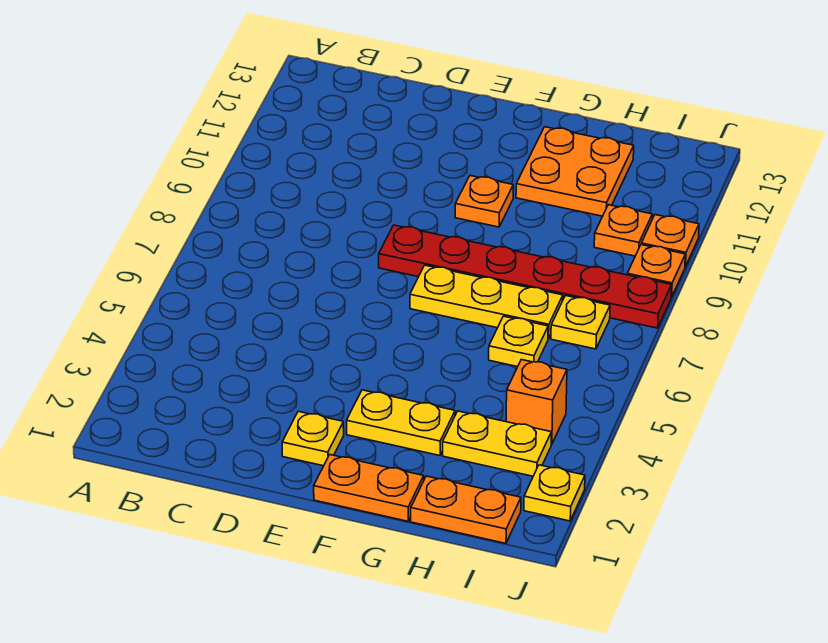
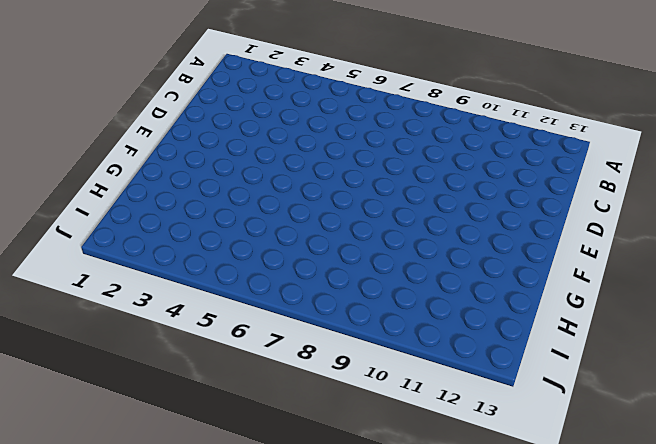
none -> yellow plate E2 level 1
none -> red plate E8:J8 level 1
none -> orange plate F1:G1 level 1

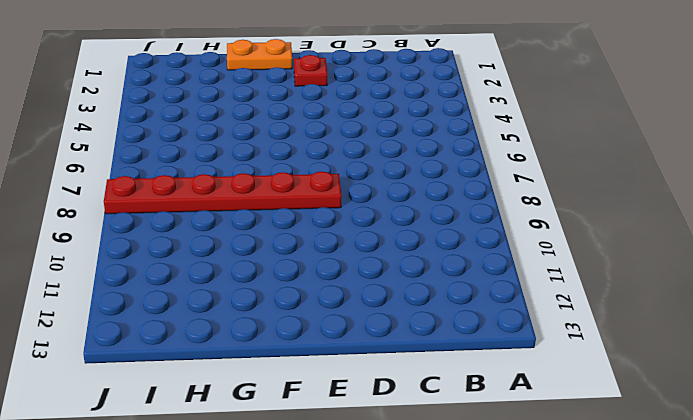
red plate E2 level 1 -> yellow plate E2 level 1
none -> yellow plate F3:G3 level 1
none -> yellow plate F7:H7 level 1
none -> orange plate F10 level 1

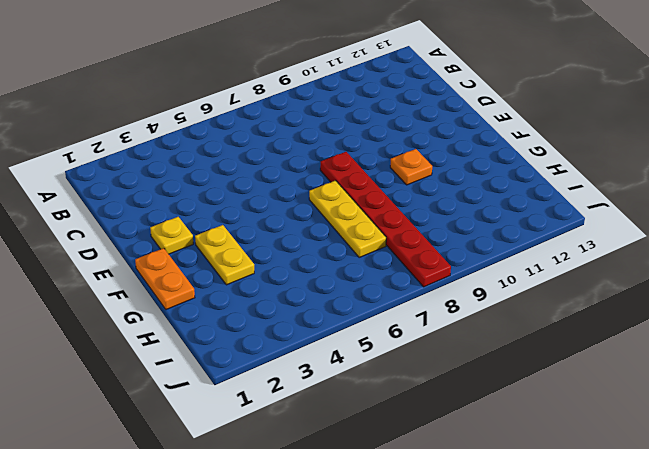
none -> orange plate G11:H12 level 1
none -> orange plate H1:I1 level 1
none -> yellow plate H3:I3 level 1

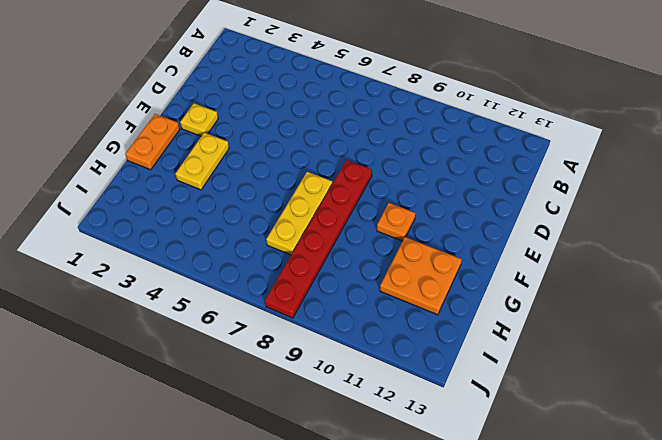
none -> orange plate H1:I1 level 1
none -> yellow plate H3:I3 level 1
none -> yellow plate H6 level 1

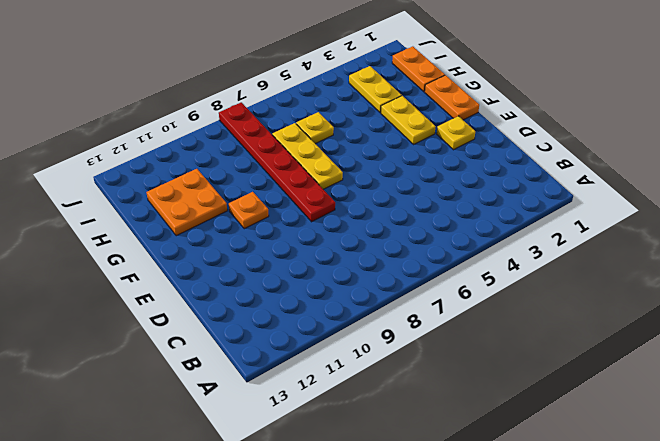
none -> orange brick I4 level 1
none -> yellow plate I7 level 1
none -> orange plate I10 level 1

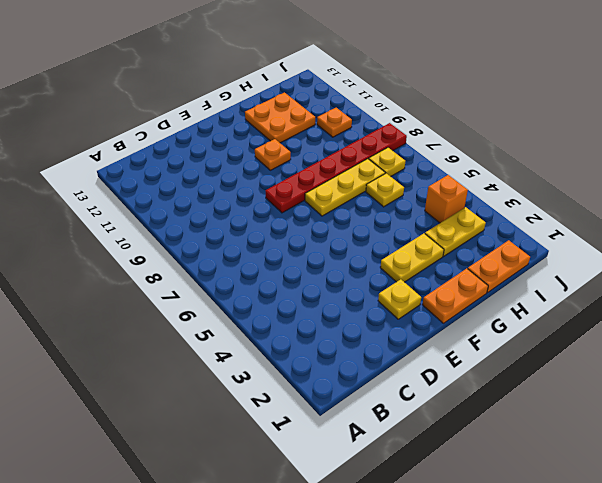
none -> yellow plate J2 level 1
none -> orange plate J9 level 1
none -> orange plate J10 level 1

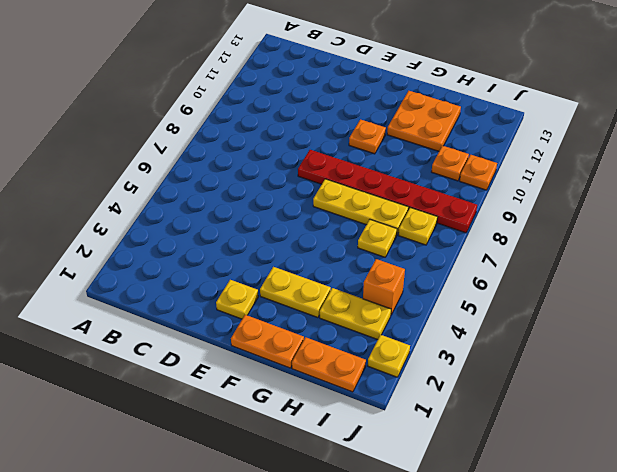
none -> orange plate J9 level 1

